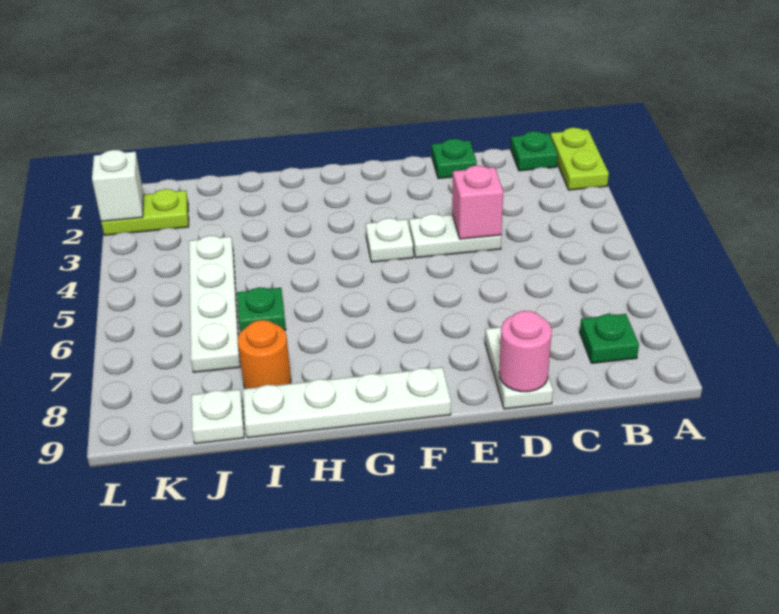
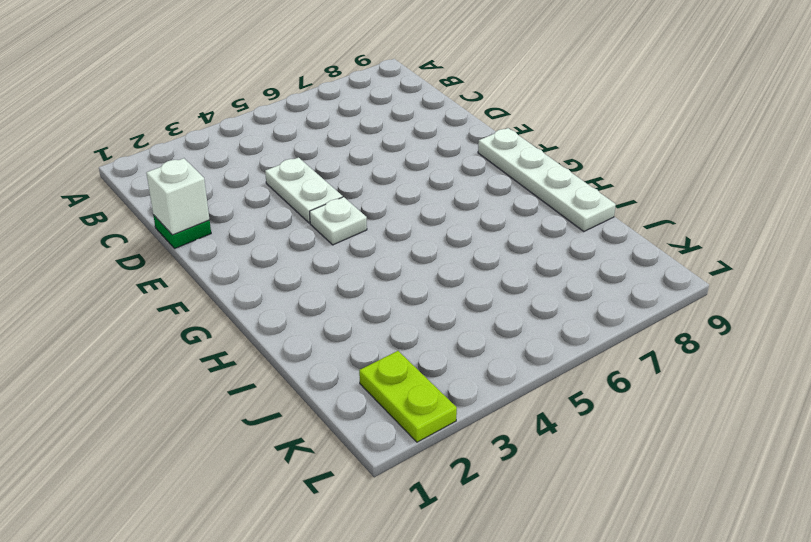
white brick D1 level 2 -> white brick L2 level 2
none -> lime plate A1:A2 level 1
none -> green plate B1 level 1
none -> green plate B8 level 1

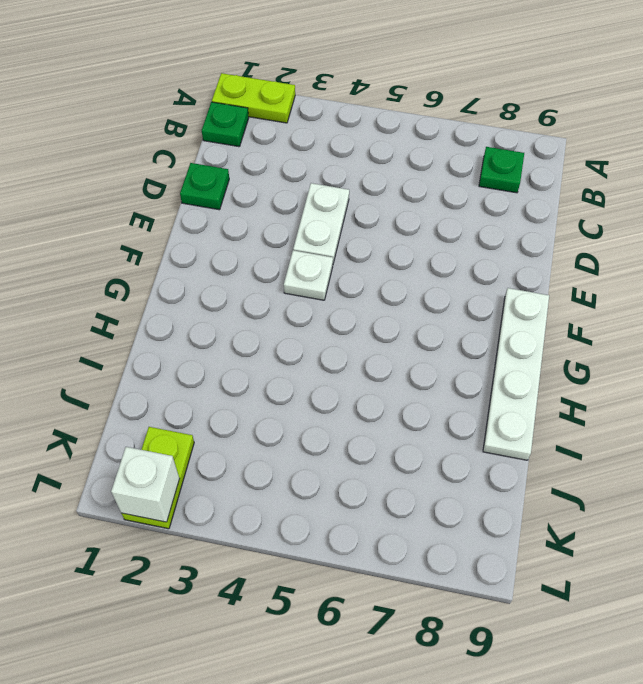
none -> white plate D8:D9 level 1
none -> green plate I6 level 1
none -> orange round brick I8 level 1

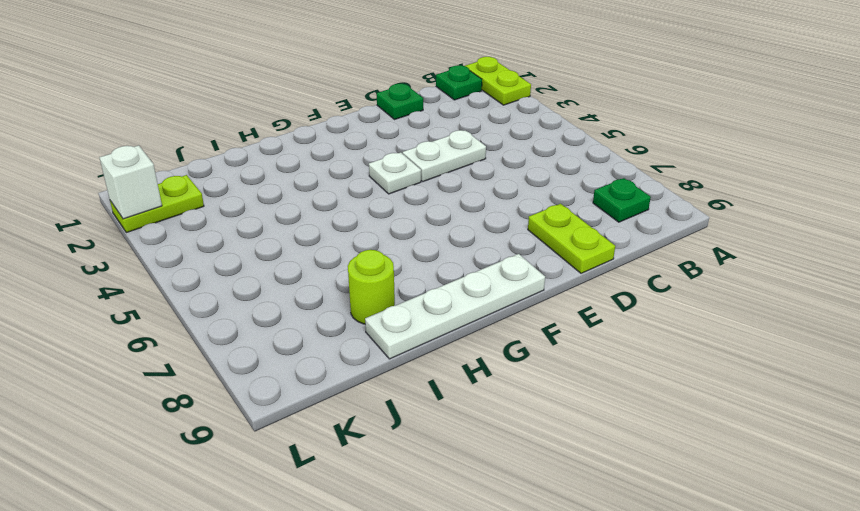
lime plate D8:D9 level 1 -> white plate D8:D9 level 1
lime round brick I8 level 1 -> orange round brick I8 level 1
none -> green plate I6 level 1
none -> white plate J4:J7 level 1
none -> white plate J9 level 1

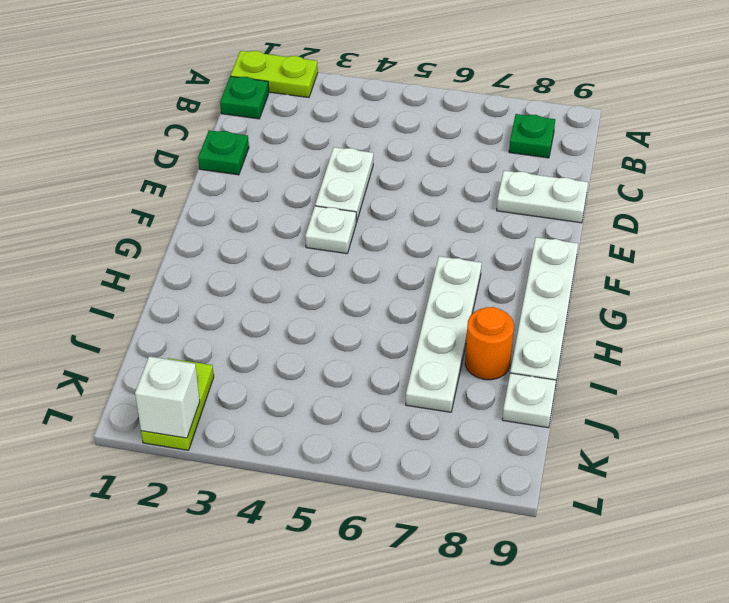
white plate G7:J7 level 1 -> white plate J4:J7 level 1
none -> green plate I6 level 1
none -> pink brick D4 level 2
none -> pink round brick D9 level 2

